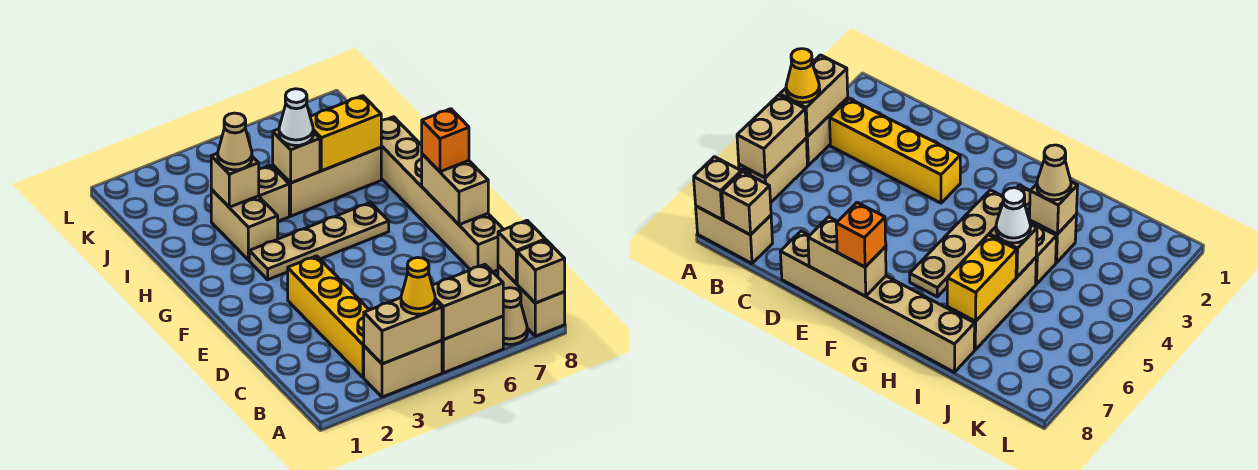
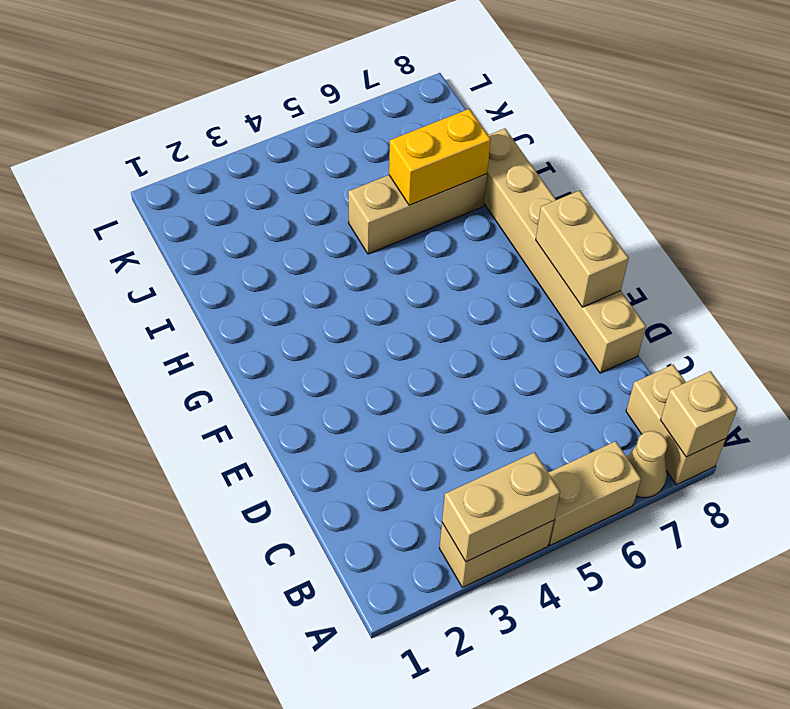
none -> yellow brick B3:E3 level 1
none -> tan plate G3:G6 level 1
none -> tan brick H3:I3 level 1

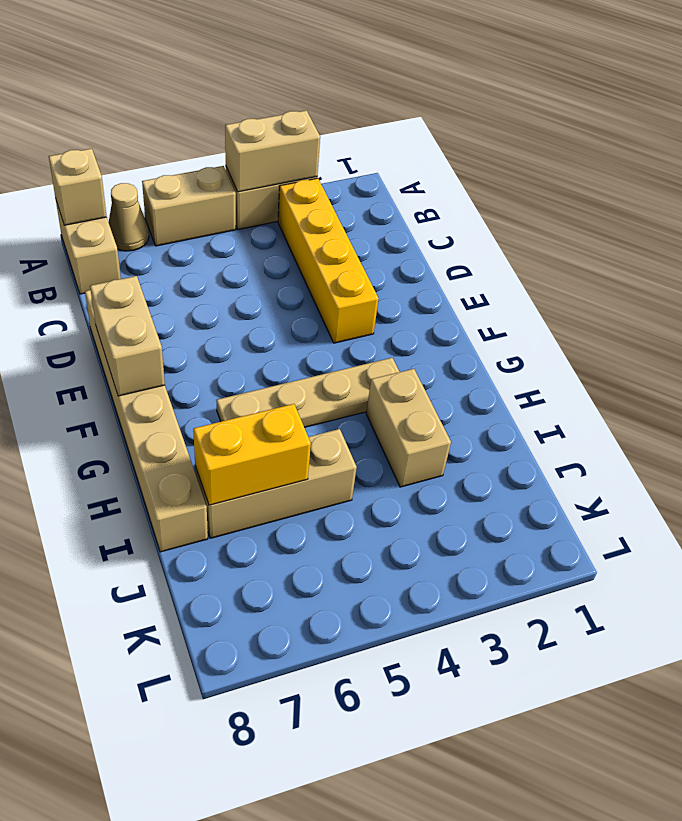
none -> tan brick I4 level 1
none -> tan brick A5:A6 level 2
none -> tan brick B8 level 2

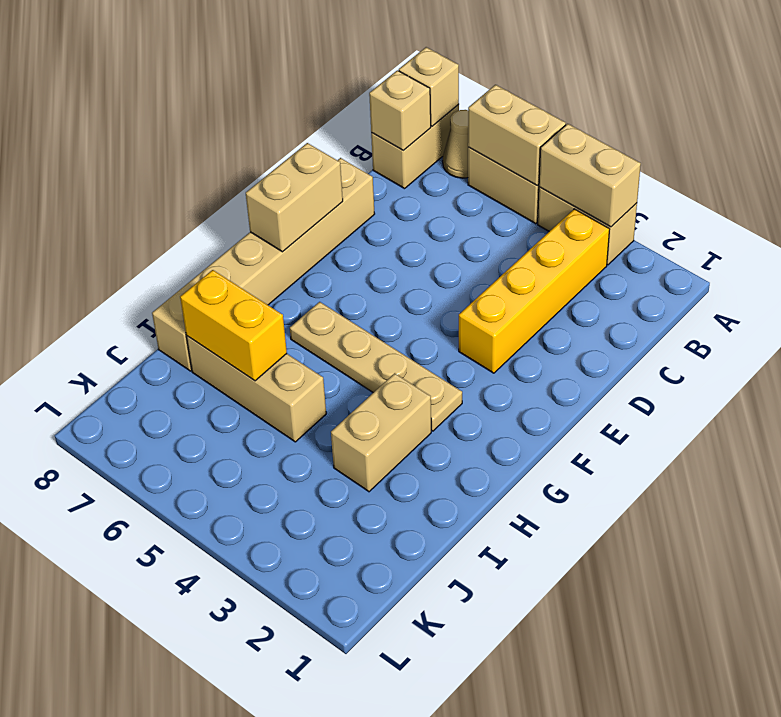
none -> tan brick I4 level 1
none -> tan brick I3 level 2
none -> tan brick I5 level 2

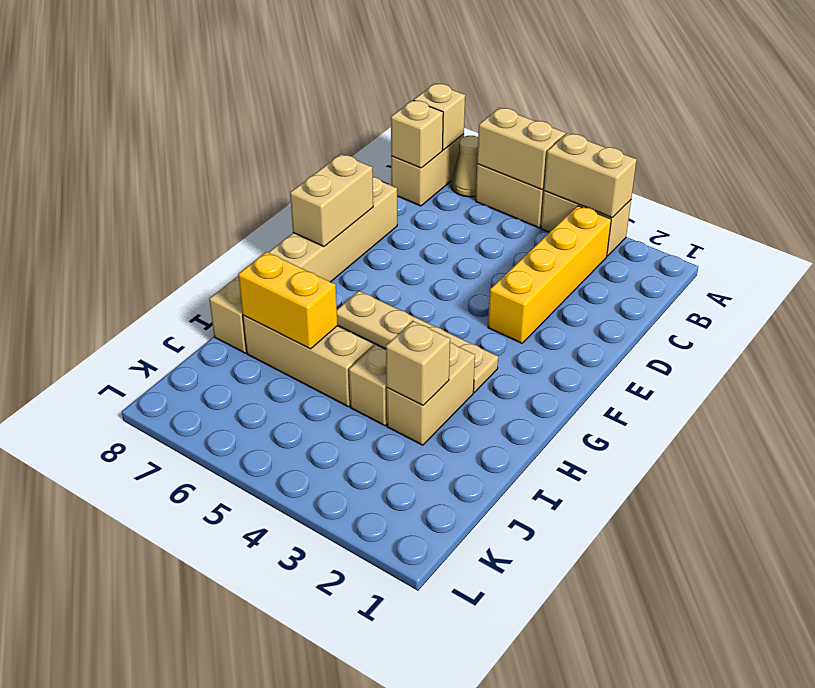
none -> tan brick I5 level 2
none -> yellow cone A4 level 3
none -> orange brick F8 level 3

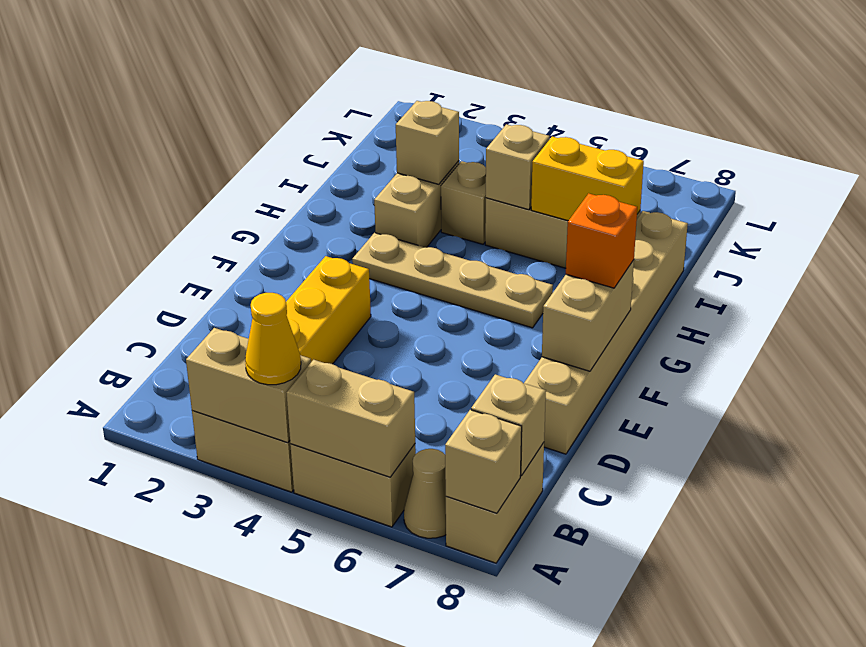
none -> tan cone I3 level 3
none -> white cone I5 level 3

